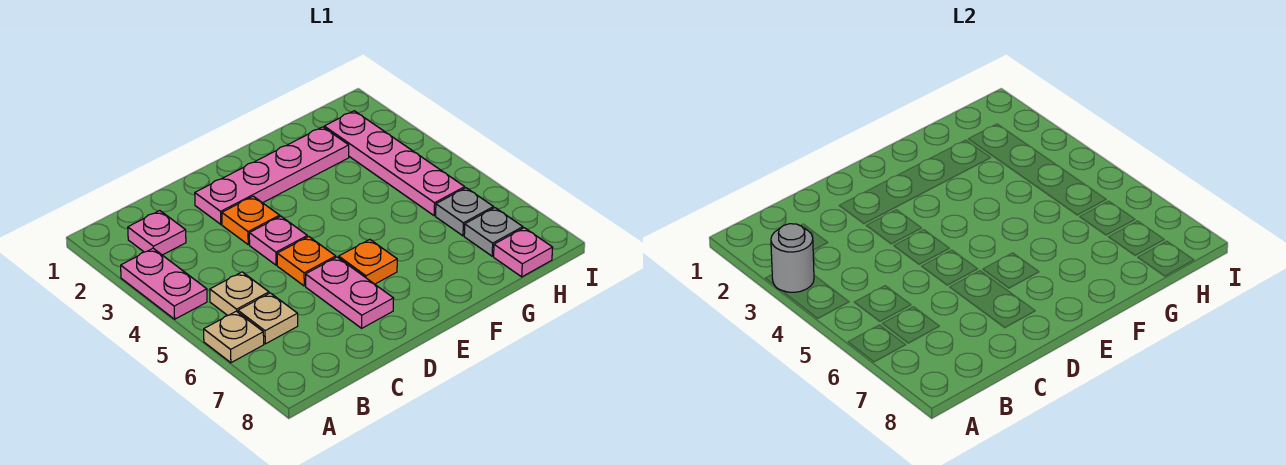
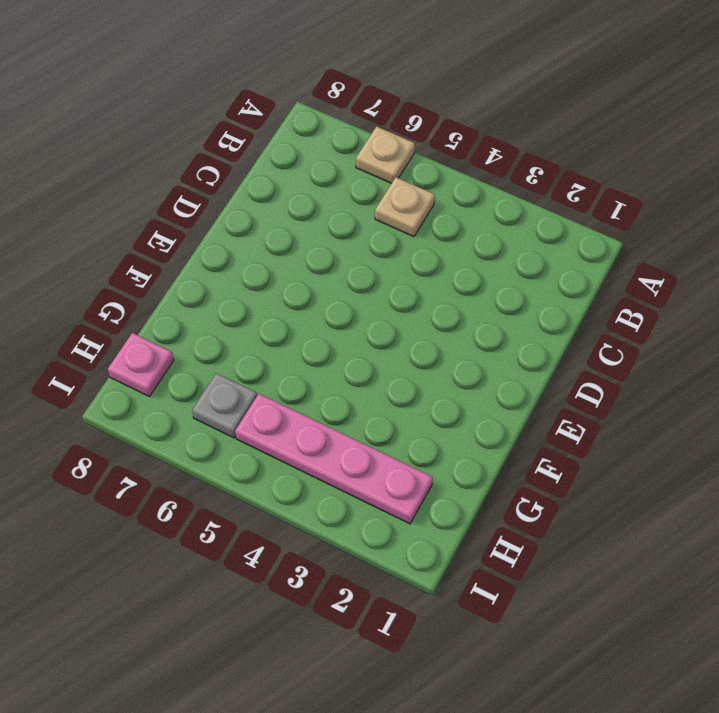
none -> pink plate A3:A4 level 1
none -> pink plate B2 level 1
none -> tan plate B6 level 1

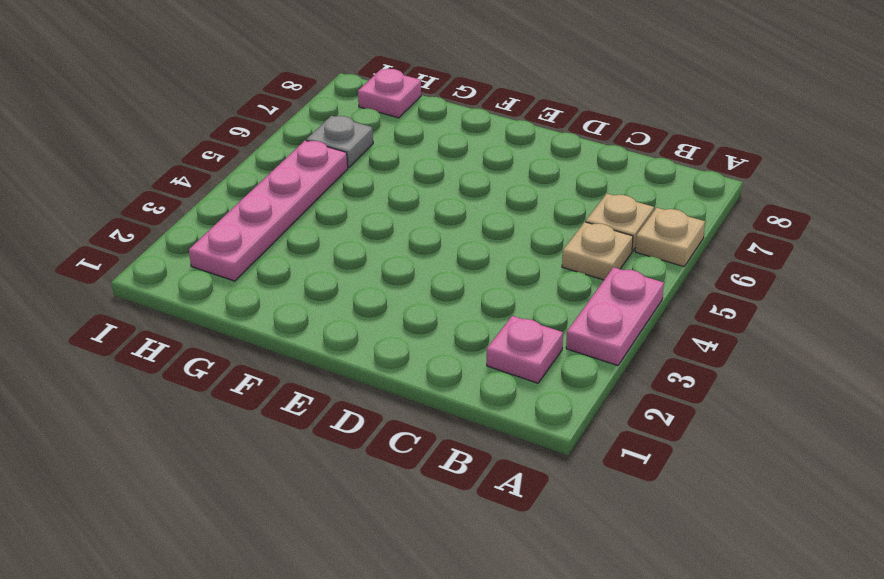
none -> pink plate D2:G2 level 1
none -> orange plate D3 level 1
none -> pink plate D4 level 1

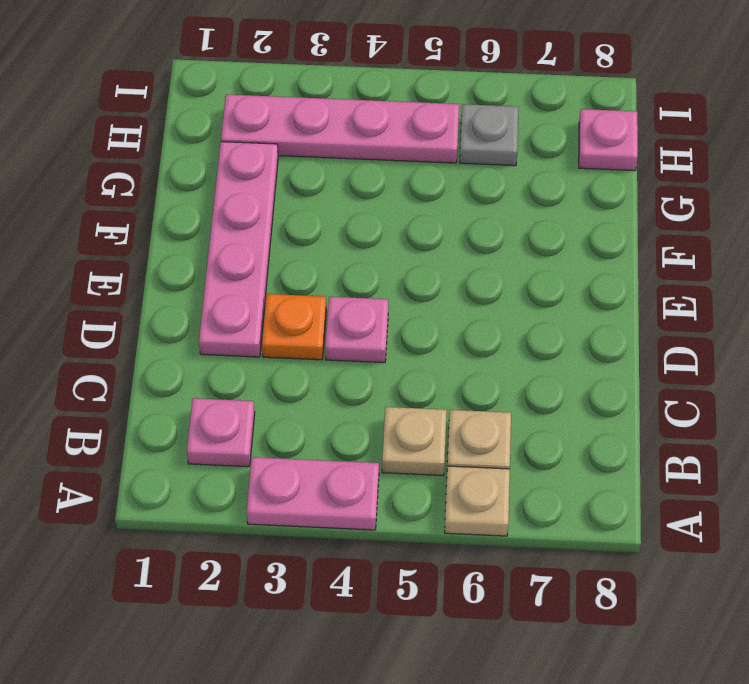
none -> orange plate D5 level 1
none -> pink plate D6:D7 level 1
none -> orange plate E6 level 1

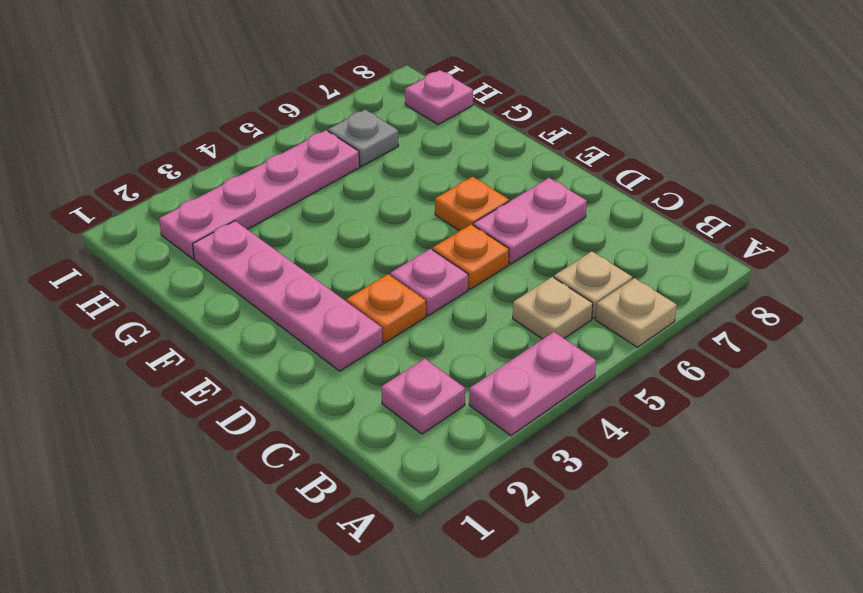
none -> grey plate H7 level 1
none -> grey round brick A3 level 2

